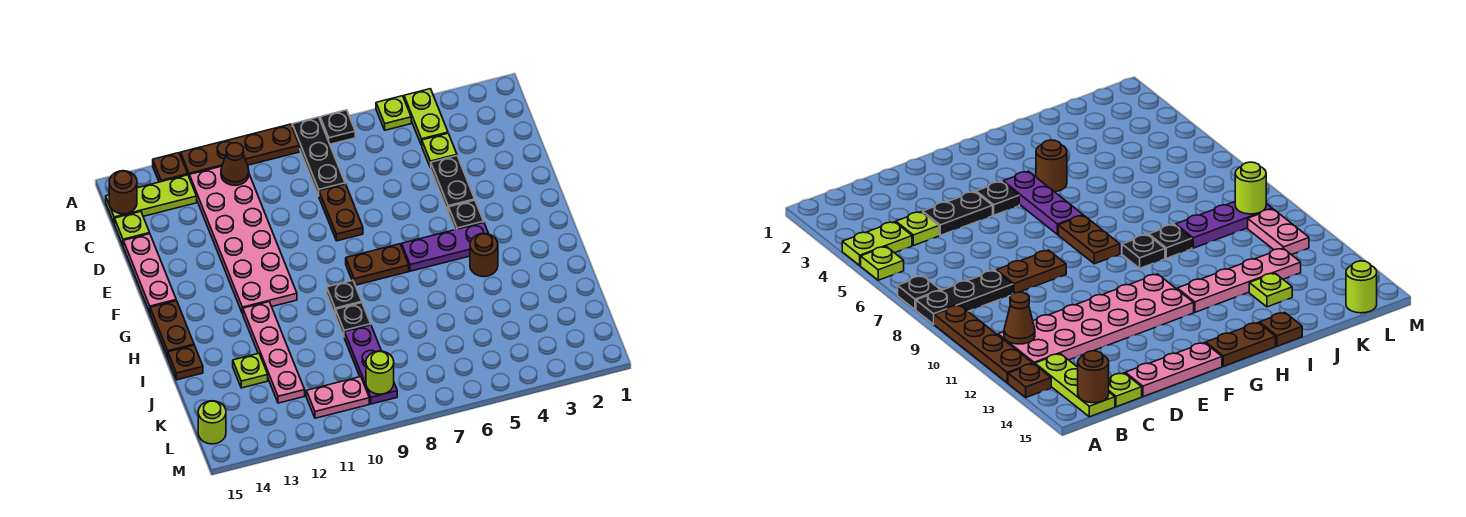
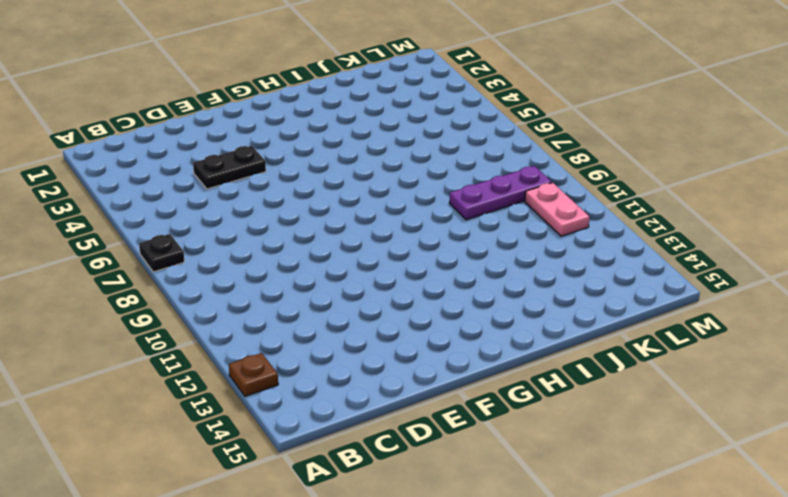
none -> lime plate A4:B4 level 1
none -> lime plate A5 level 1
none -> black plate A8:C8 level 1

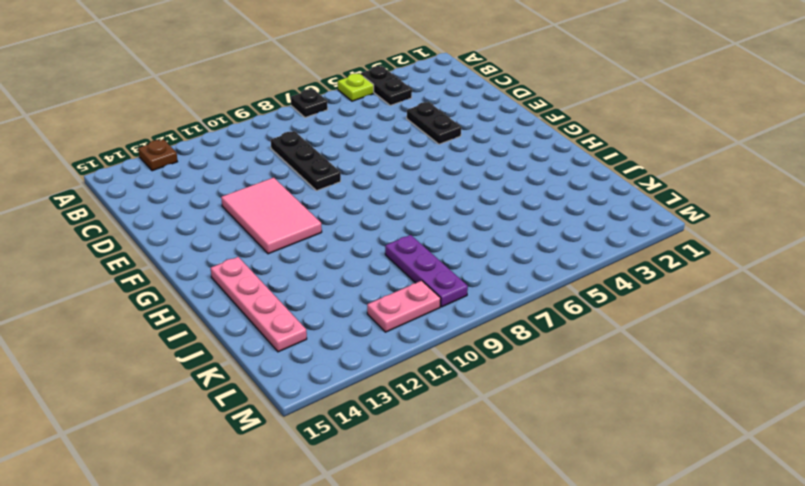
black plate A4:B4 level 1 -> lime plate A4:B4 level 1
black plate C9:E9 level 1 -> black plate A8:C8 level 1
pink tile E11:G12 level 1 -> pink plate B11:G12 level 1
pink plate H14:K14 level 1 -> pink plate H12:K12 level 1
none -> brown plate A9:A12 level 1
none -> lime plate B13:B15 level 1
none -> lime plate C4 level 1

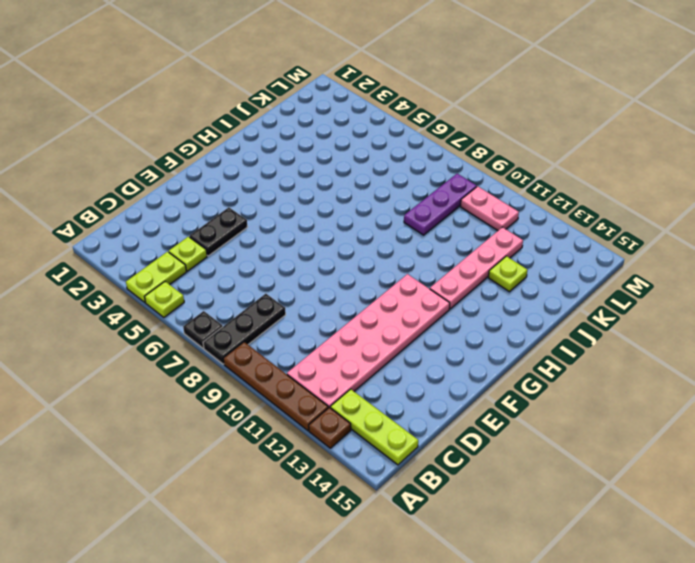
none -> lime plate C15 level 1
none -> brown plate D8:E8 level 1
none -> pink plate D15:F15 level 1

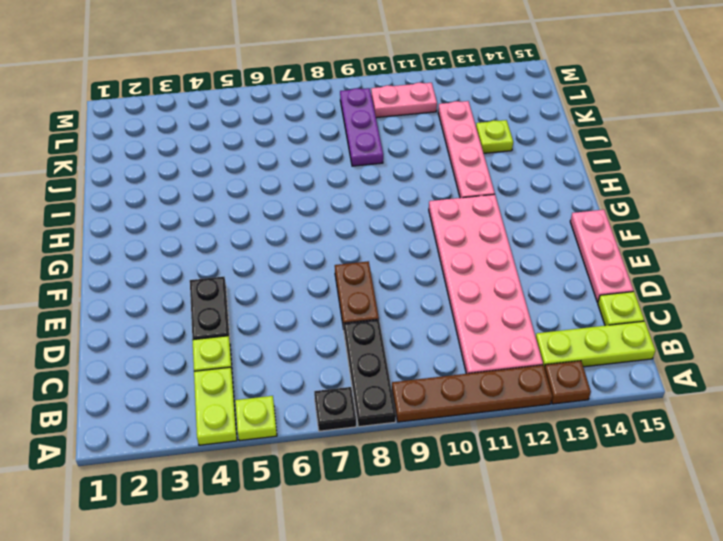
none -> black plate F4 level 1
none -> purple plate G4:G6 level 1
none -> brown plate G7:G8 level 1

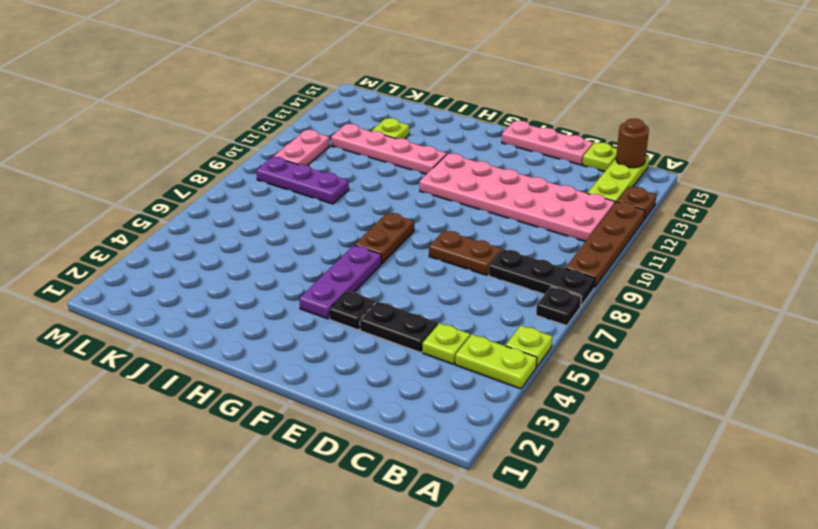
none -> brown plate G15:H15 level 1
none -> brown round brick H4 level 1
none -> black plate H9 level 1

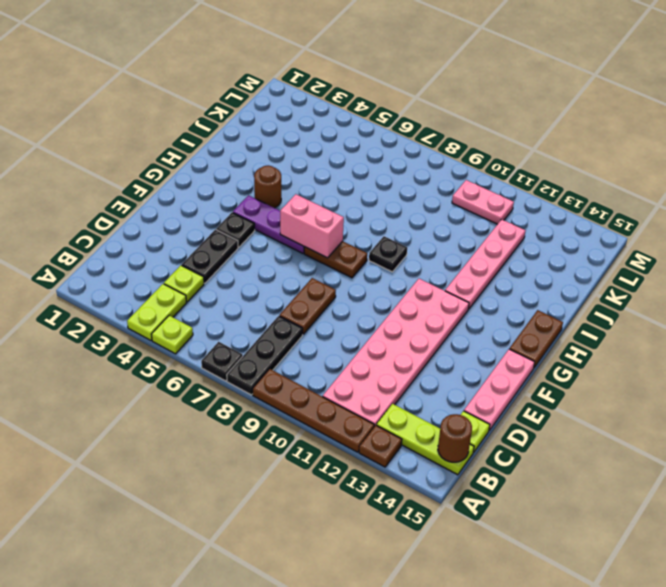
pink brick G6:G7 level 2 -> none
none -> black plate I9 level 1
none -> brown plate I15 level 1
none -> purple plate J9:L9 level 1

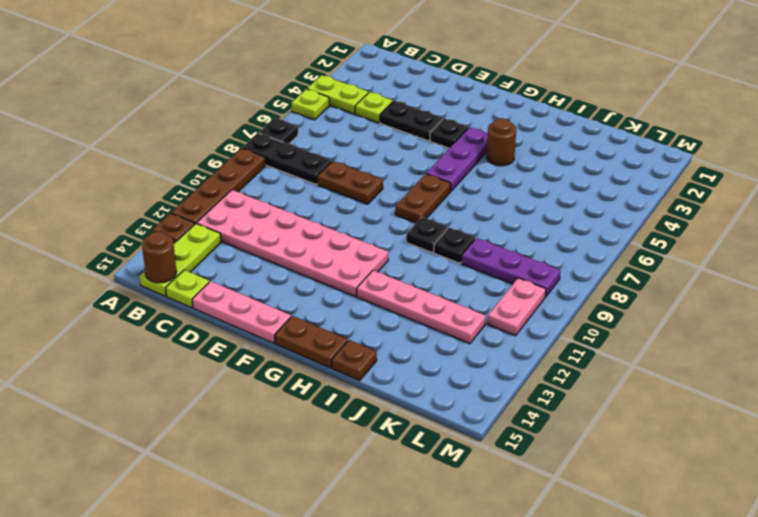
none -> lime plate J13 level 1
none -> lime round brick L15 level 1
none -> brown cone B11 level 2

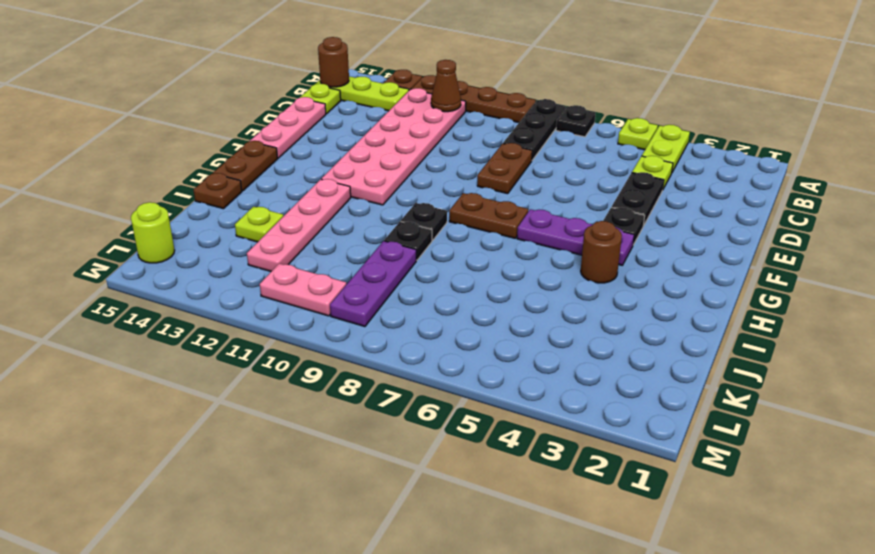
none -> lime round brick L9 level 2

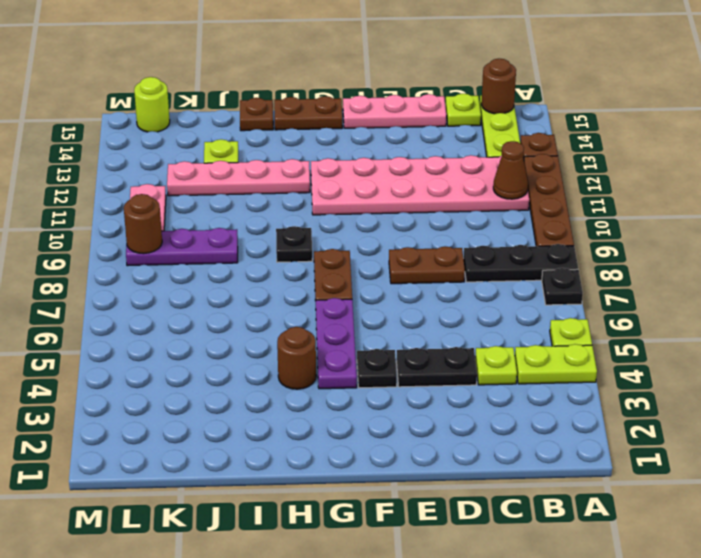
brown round brick L9 level 2 -> lime round brick L9 level 2
none -> black plate I9 level 1

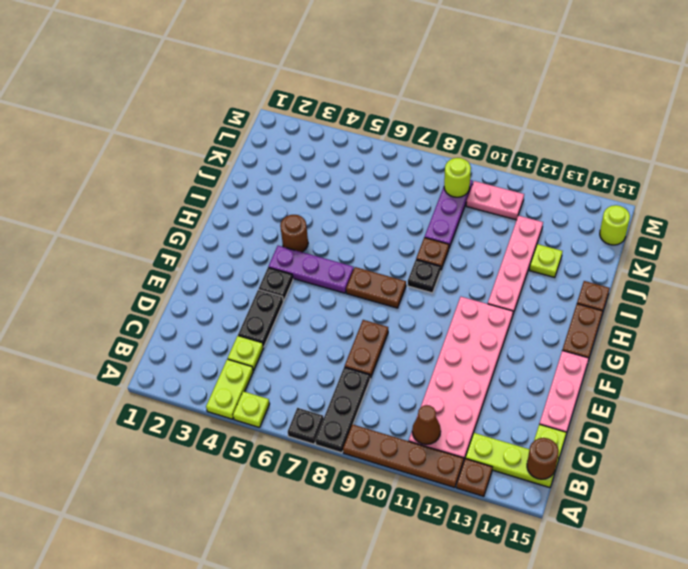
brown plate I9 level 1 -> black plate I9 level 1

